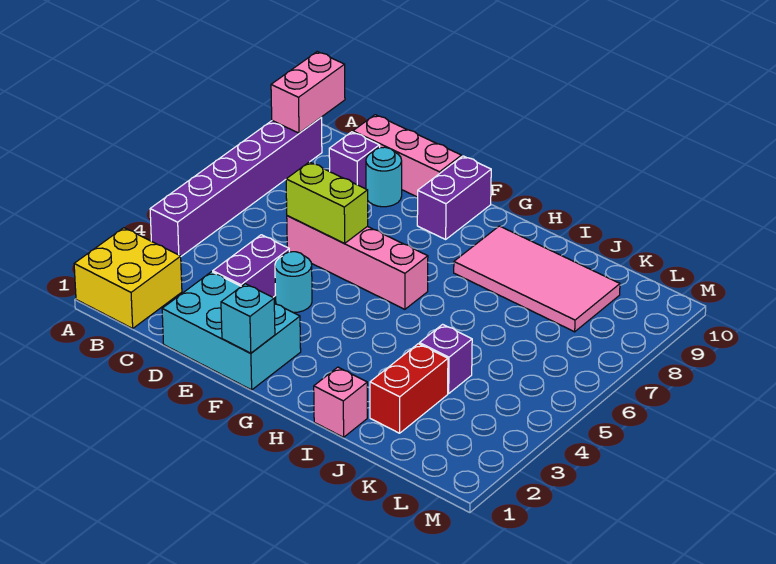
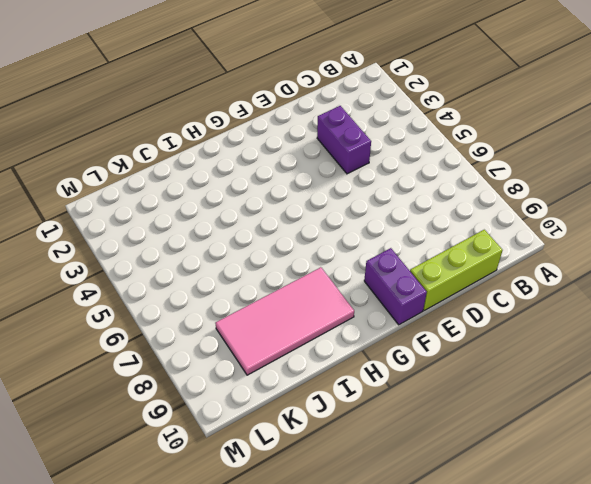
lime brick C10:E10 level 1 -> pink brick C10:E10 level 1
none -> yellow brick A1:B2 level 1
none -> purple brick A4:A9 level 1
none -> purple brick C9 level 1

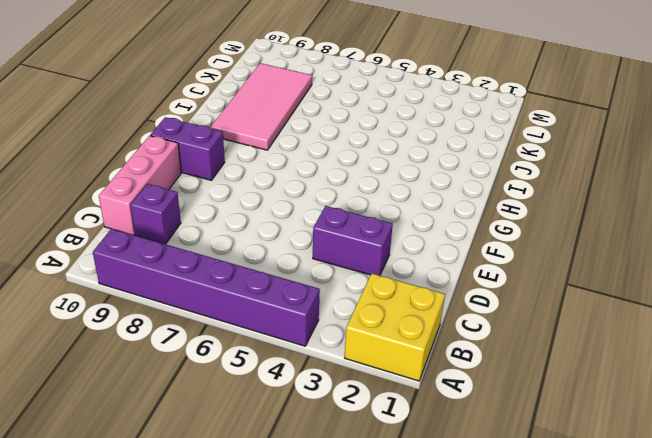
none -> cyan brick D1:F2 level 1
none -> pink brick D6:G6 level 1
none -> cyan round brick D9 level 1

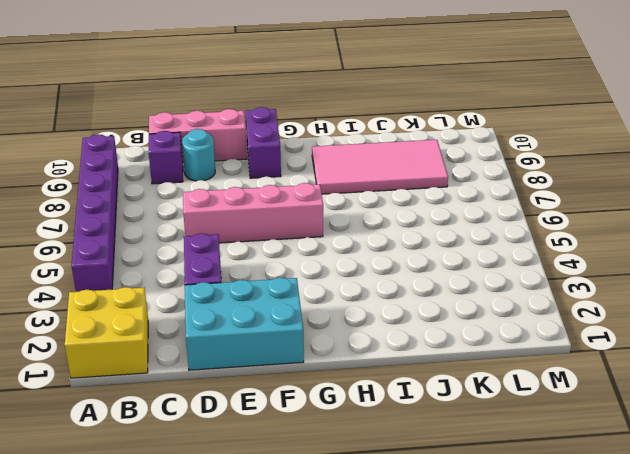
none -> cyan round brick E4 level 1
none -> pink brick I1 level 1
none -> red brick J2:J3 level 1

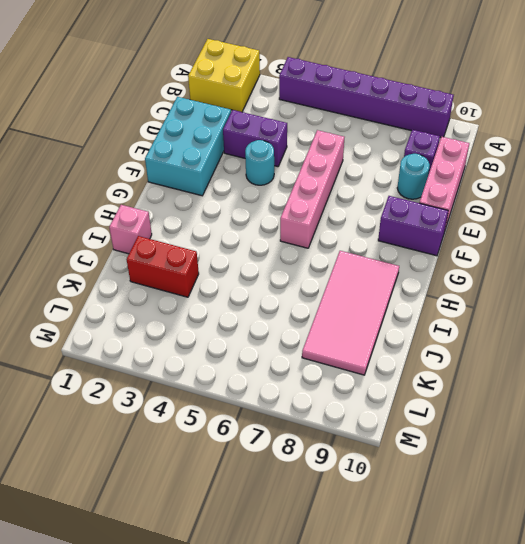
none -> purple brick J4 level 1
none -> pink brick A9:A10 level 2
none -> lime brick D6:E6 level 2

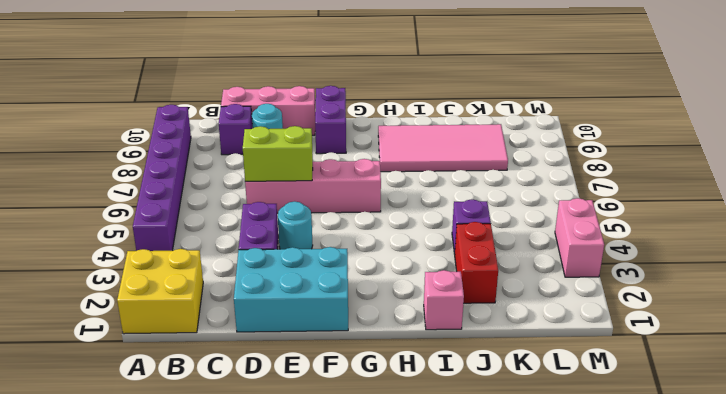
pink brick M3:M4 level 1 -> pink brick A9:A10 level 2
none -> cyan brick F1 level 2

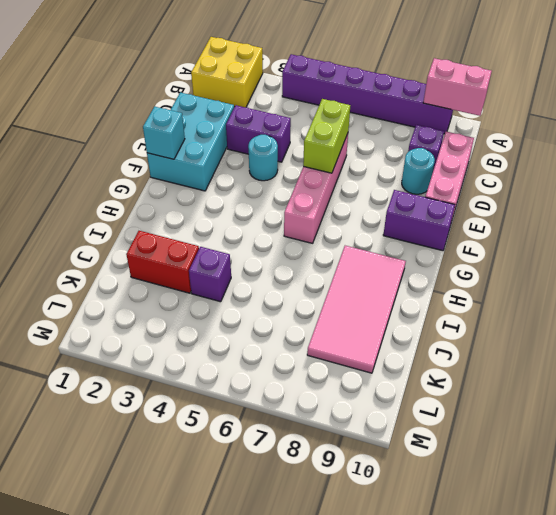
none -> pink brick I1 level 1

